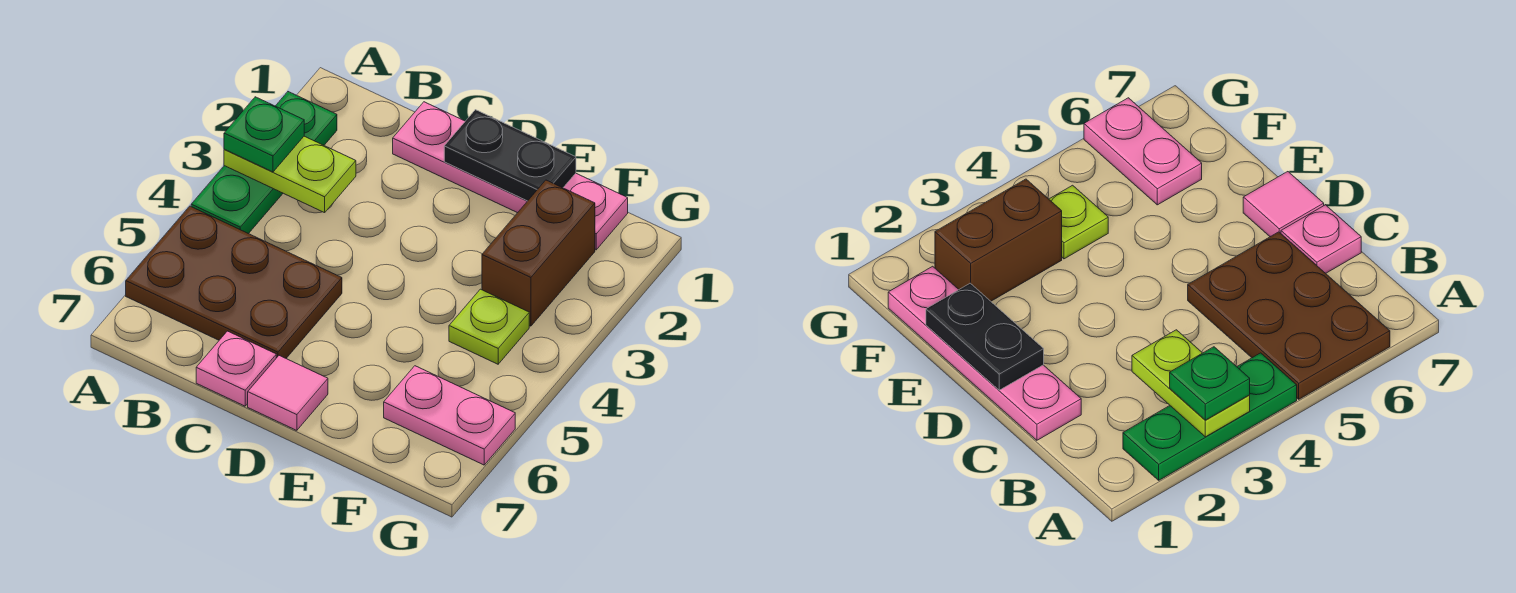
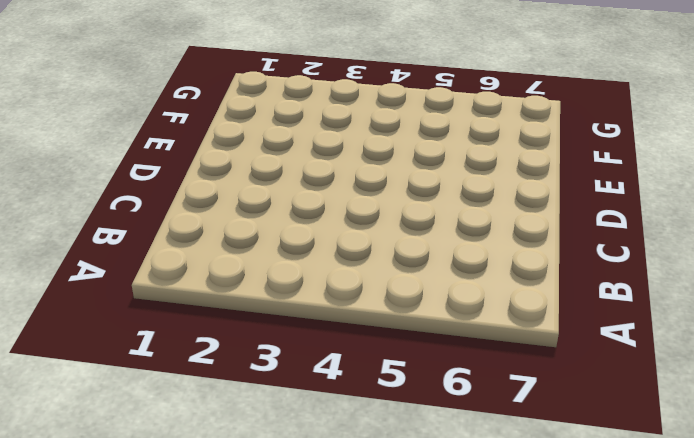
none -> green plate A2:A4 level 1
none -> brown plate A5:C6 level 1

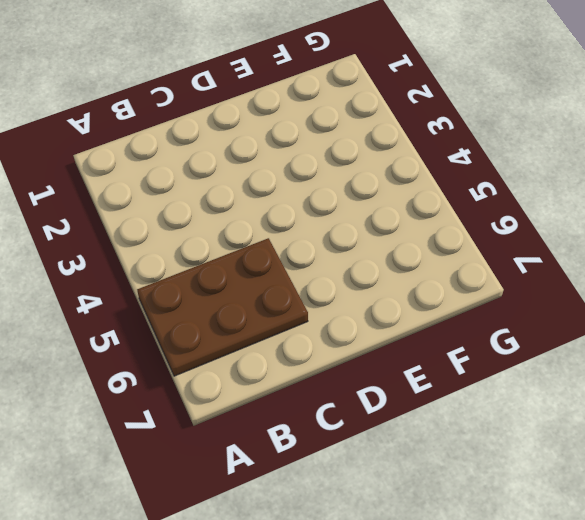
none -> green plate A2:A4 level 1
none -> pink plate C1:F1 level 1

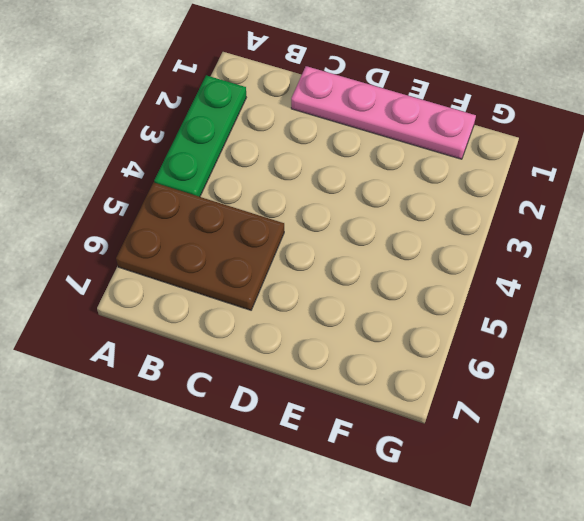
none -> pink plate C7 level 1
none -> pink tile D7 level 1

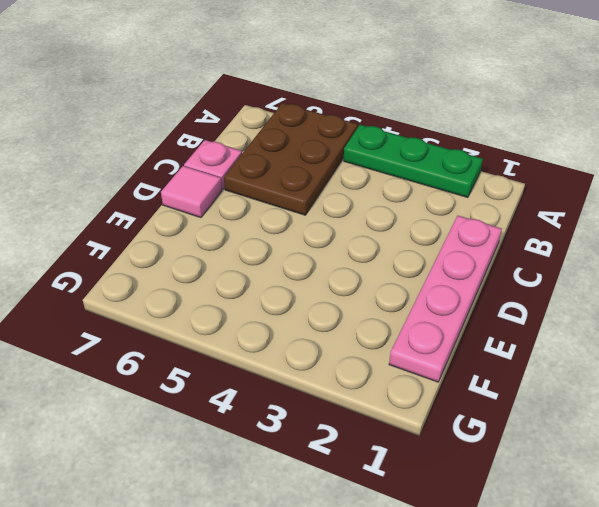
none -> brown brick F2:F3 level 1
none -> lime plate F4 level 1

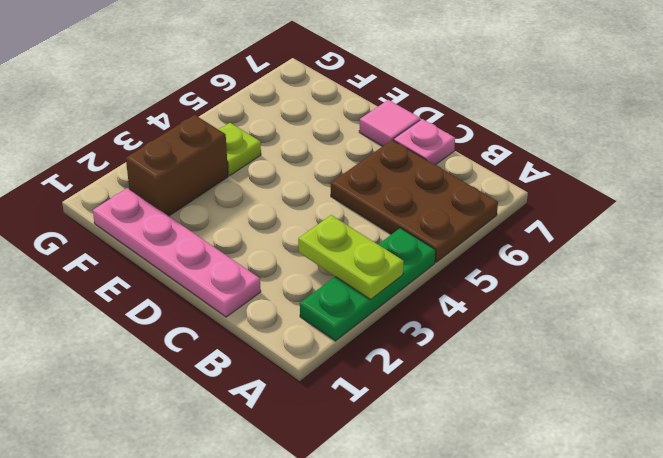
none -> pink plate F6:G6 level 1
none -> black plate D1:E1 level 2

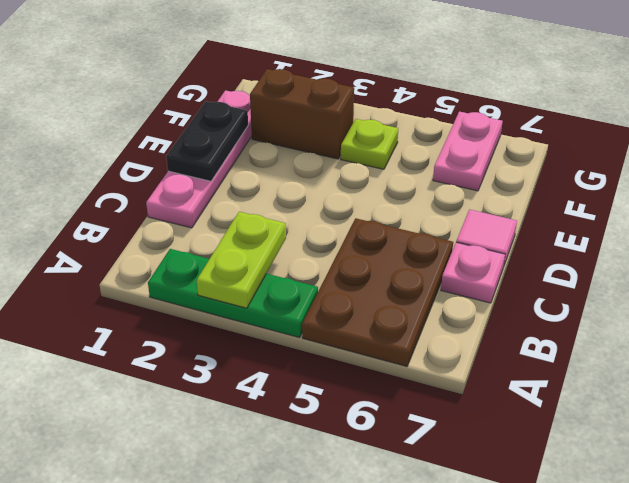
none -> green plate A3 level 3

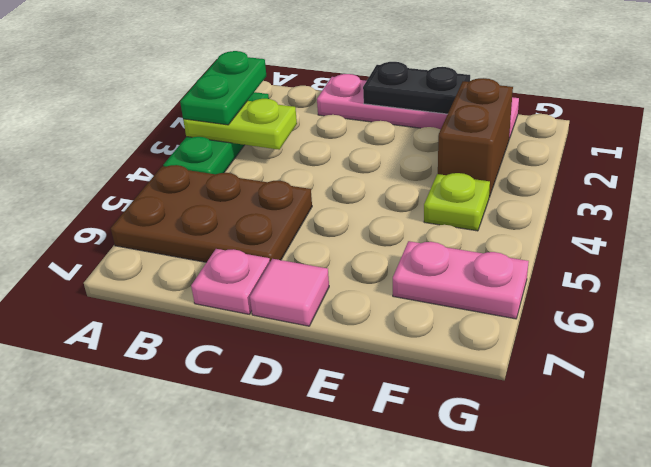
green plate A2:A3 level 3 -> green plate A3 level 3

